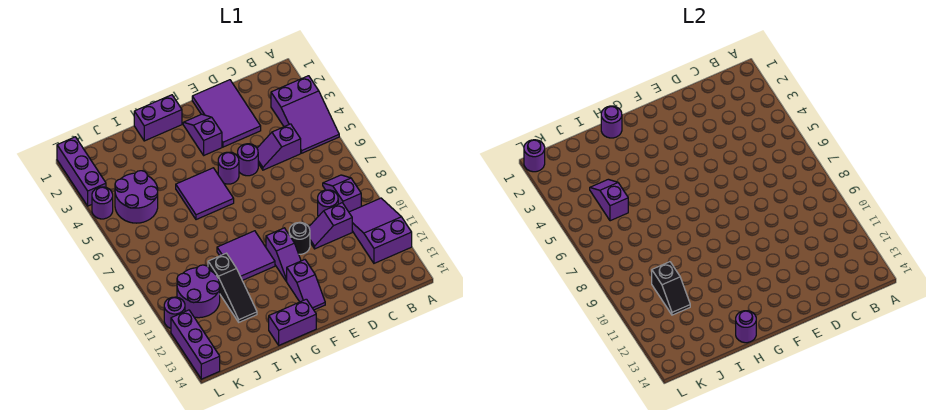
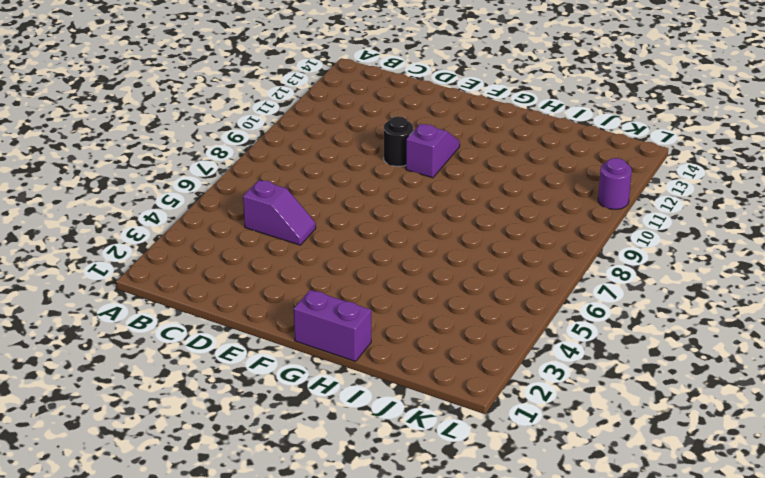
none -> purple slope A3:B5 level 1 top 3
none -> purple slope A10:B12 level 1 top 12
none -> purple slope B8:B9 level 1 top 9

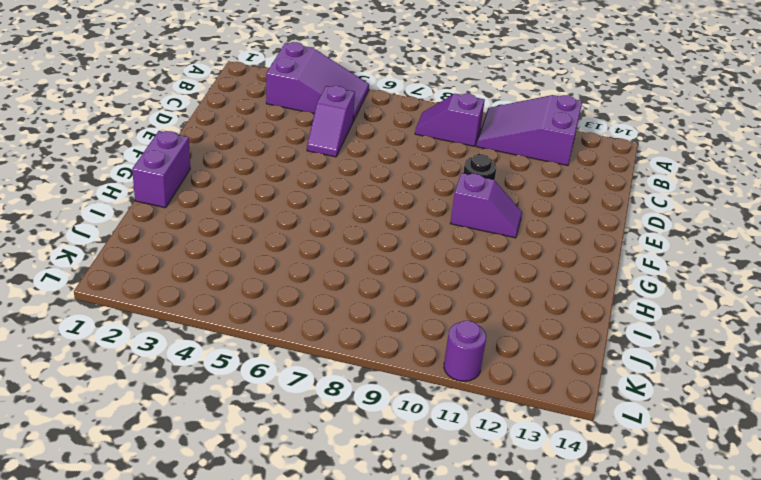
none -> purple round brick C9 level 1
none -> purple slope C10:D10 level 1 top C
none -> purple tile D1:E3 level 1

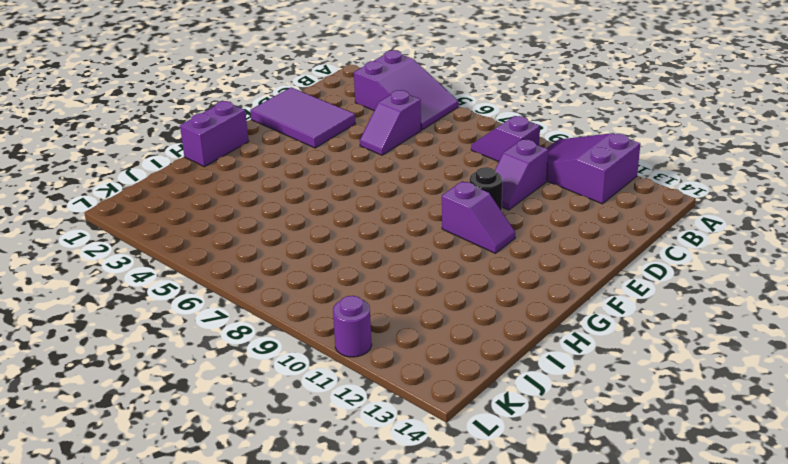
none -> purple round brick C9 level 1
none -> purple round brick E5 level 1
none -> purple slope F2:F3 level 1 top 3

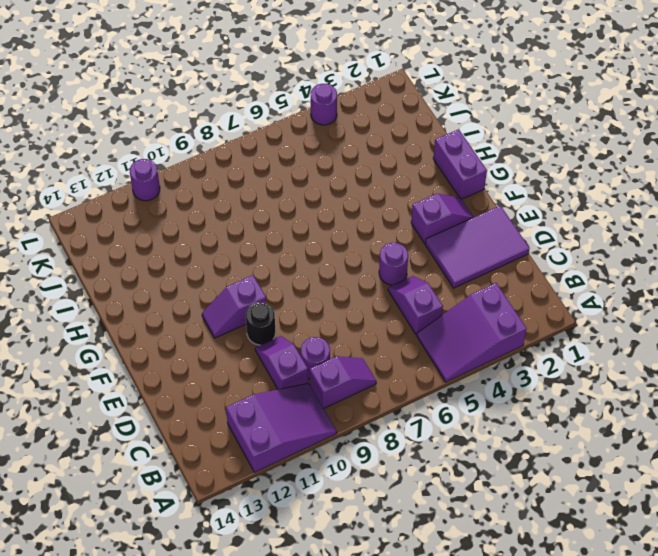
none -> purple round brick F5 level 1
none -> purple slope F12:F13 level 1 top 12
none -> purple tile G5:H6 level 1

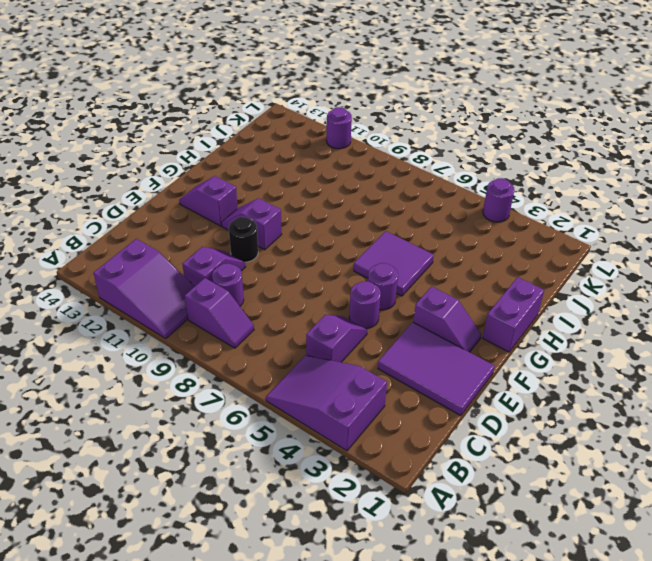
none -> purple tile G9:H10 level 1
none -> purple brick G14:H14 level 1
none -> black slope I10:I12 level 1 top 10

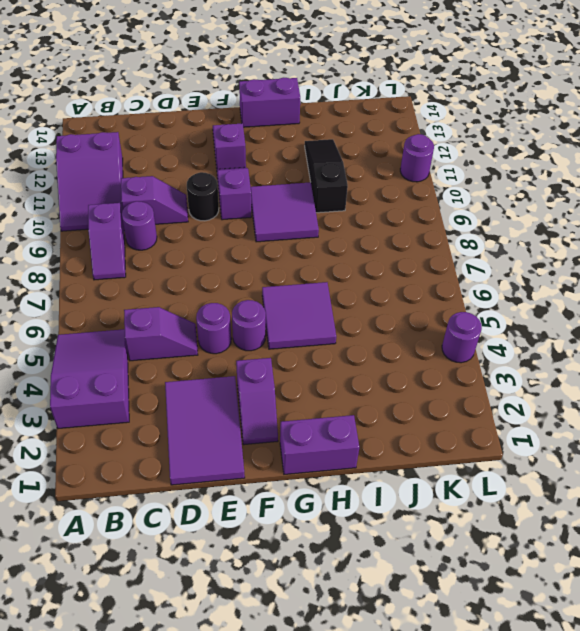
none -> purple round brick J4:K5 level 1
none -> purple round brick J10:K11 level 1
none -> purple brick L1:L3 level 1

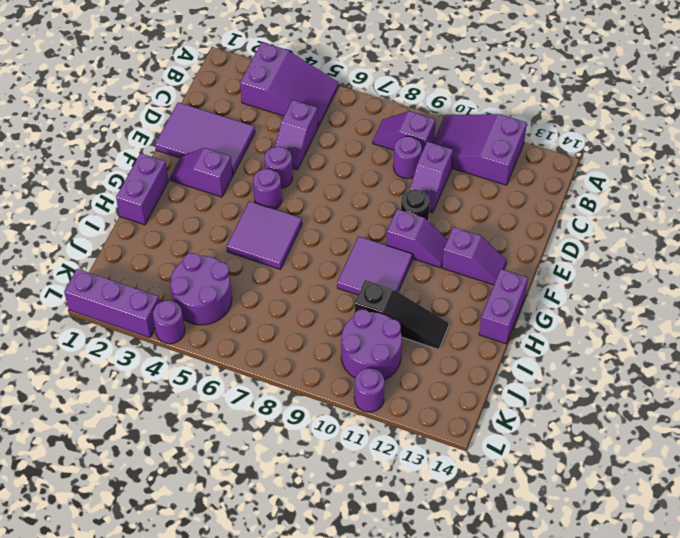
none -> purple brick L12:L14 level 1
none -> purple round brick H1 level 2
none -> purple round brick H14 level 2

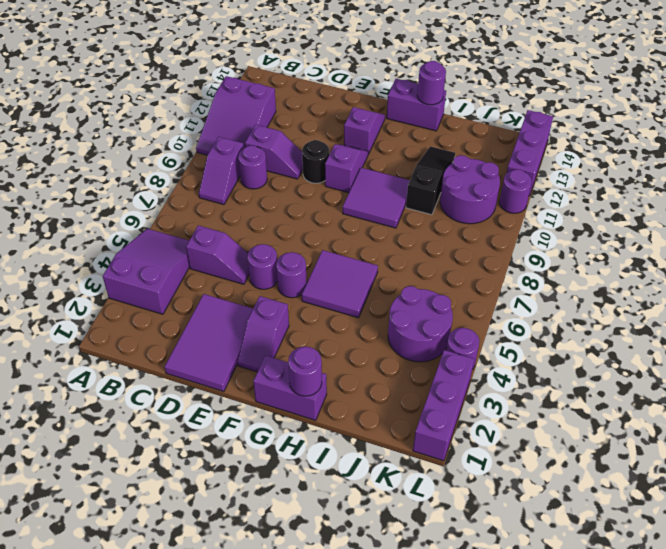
none -> purple slope J4:J5 level 2 top 5
none -> black slope J10:J11 level 2 top 10
none -> purple round brick L1 level 2

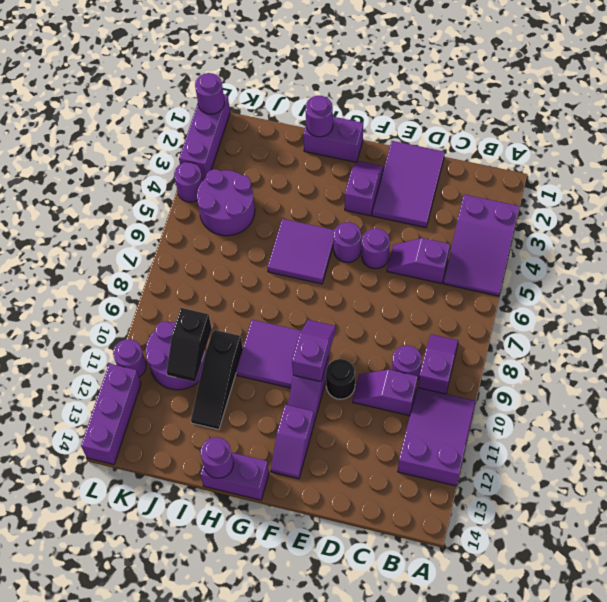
purple slope F9:F10 level 2 top 10 -> purple slope J4:J5 level 2 top 5

